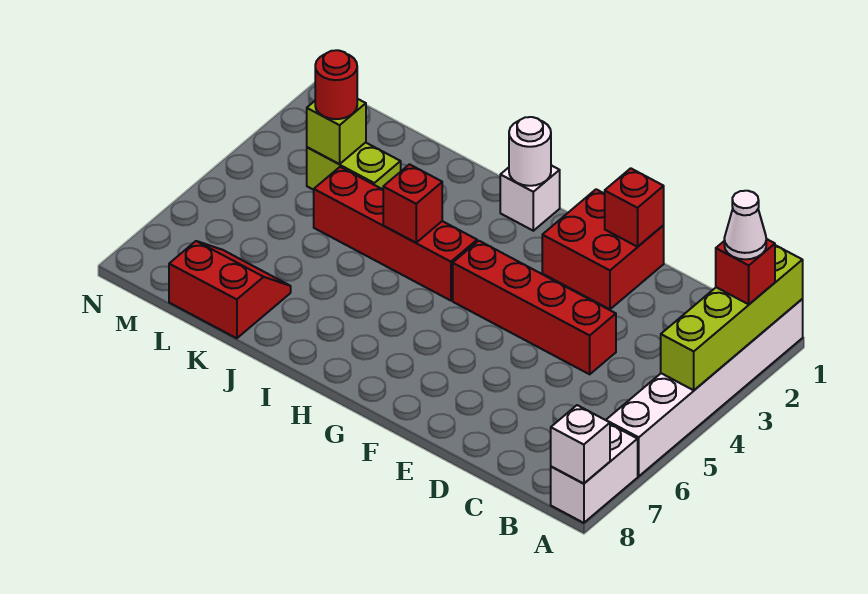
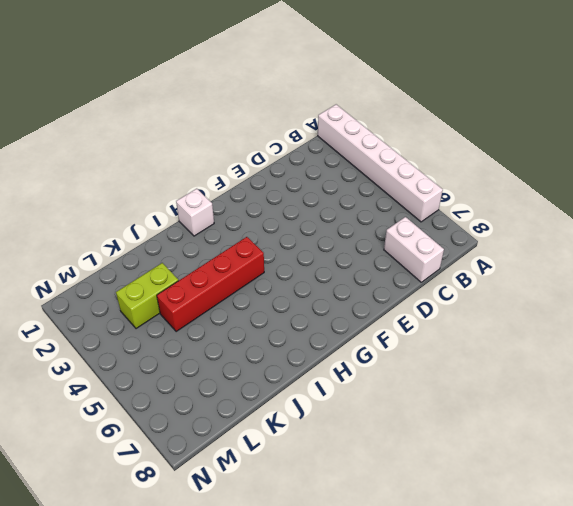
white brick C7:C8 level 1 -> white brick A7:A8 level 1
none -> red brick D4:G4 level 1
none -> red brick E1:F2 level 1
none -> red slope K7:L8 level 1 top 8

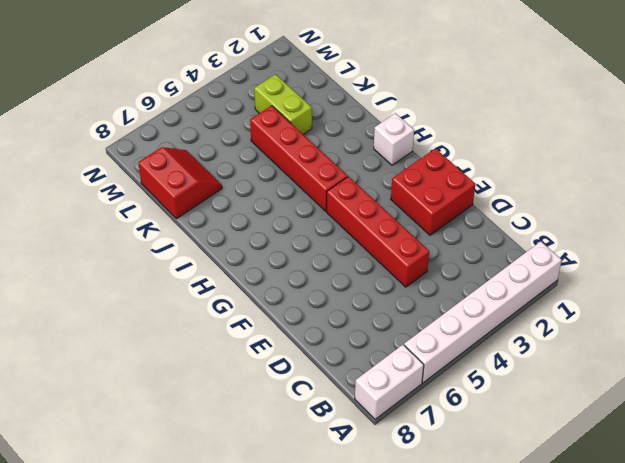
none -> lime brick A1:A4 level 2
none -> white brick A8 level 2
none -> red brick E1 level 2

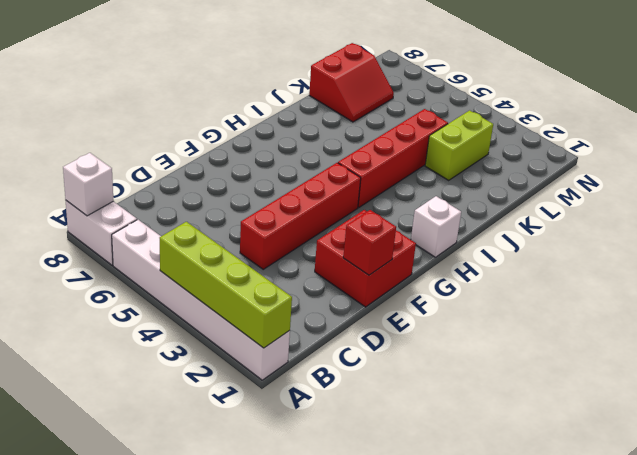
none -> white round brick H1 level 2
none -> red brick I4 level 2
none -> lime brick L3 level 2

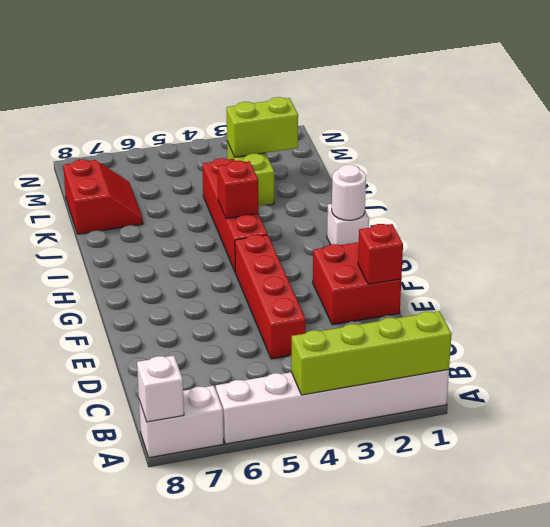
lime brick L2:L3 level 2 -> lime brick L3 level 2
none -> red brick A2 level 3
none -> red round brick L3 level 3
none -> white cone A2 level 4

